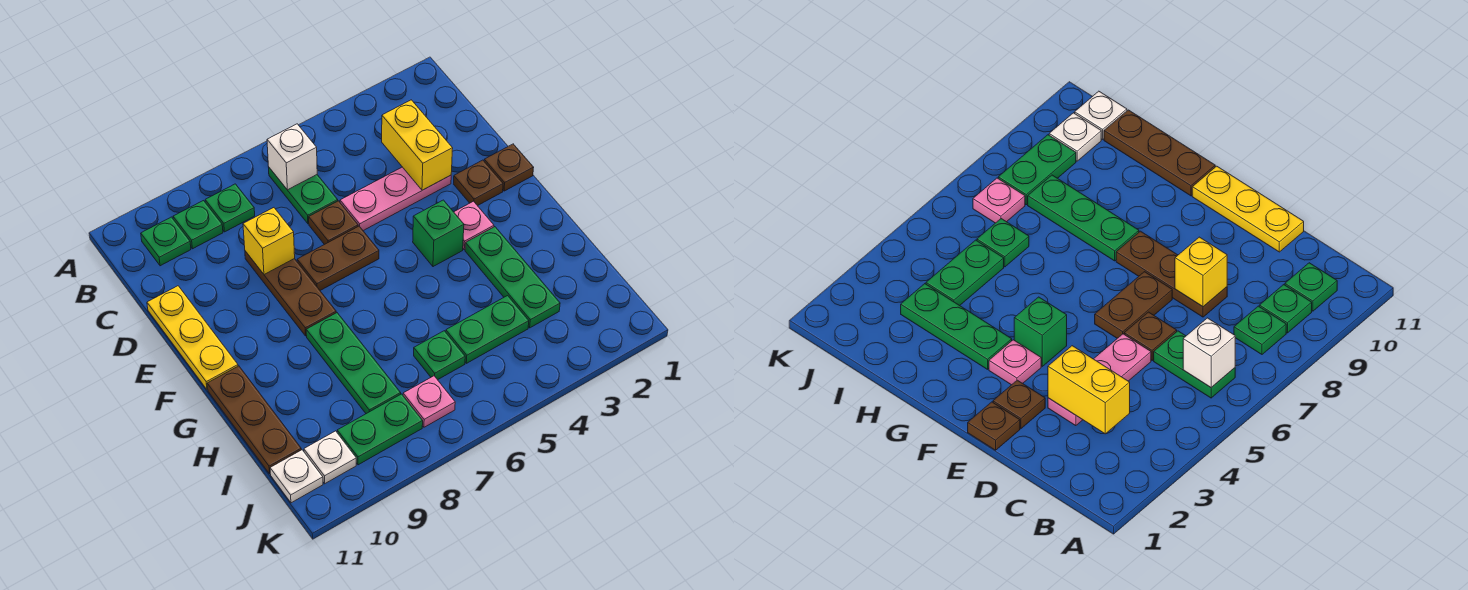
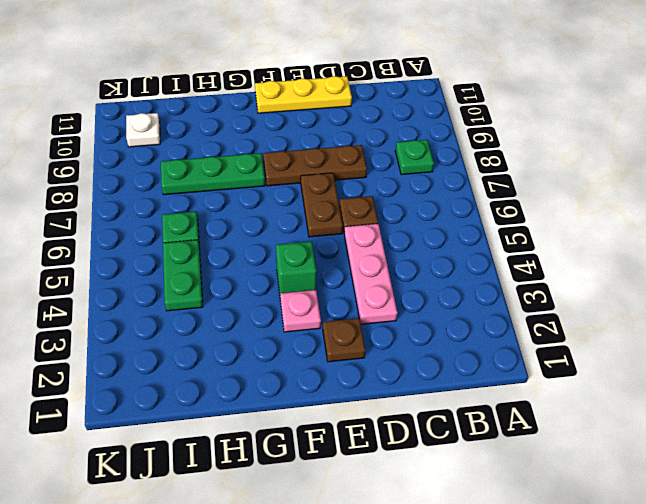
none -> green plate B6:C6 level 1
none -> green plate B9 level 1
none -> green plate B10 level 1

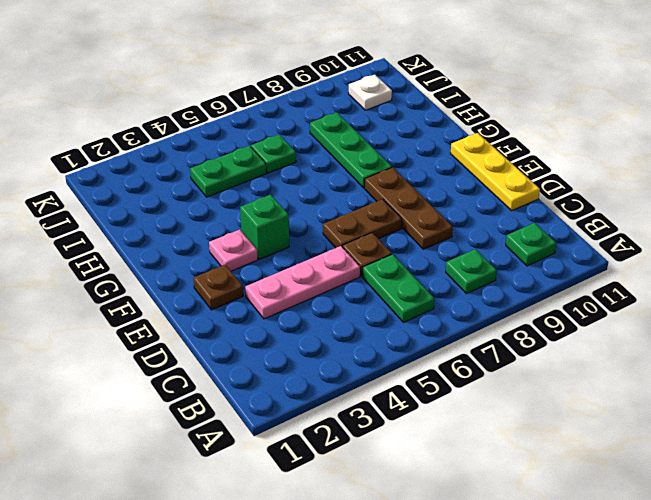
none -> green plate B9 level 1
none -> brown plate E1 level 1
none -> green plate G3:I3 level 1

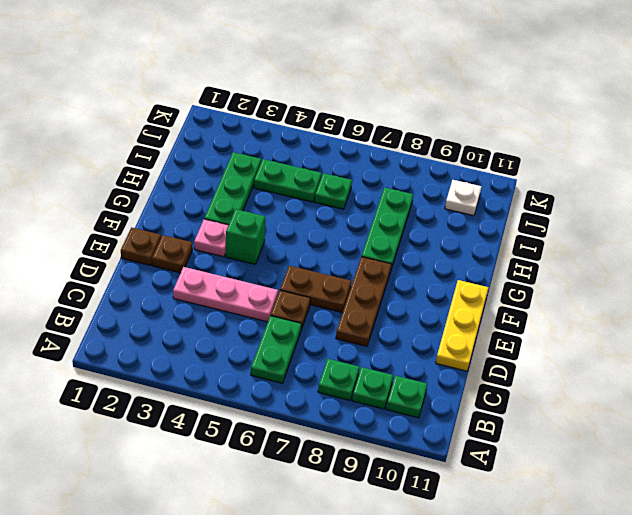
none -> brown plate G11:I11 level 1
none -> pink plate J7 level 1
none -> green plate J8:J9 level 1

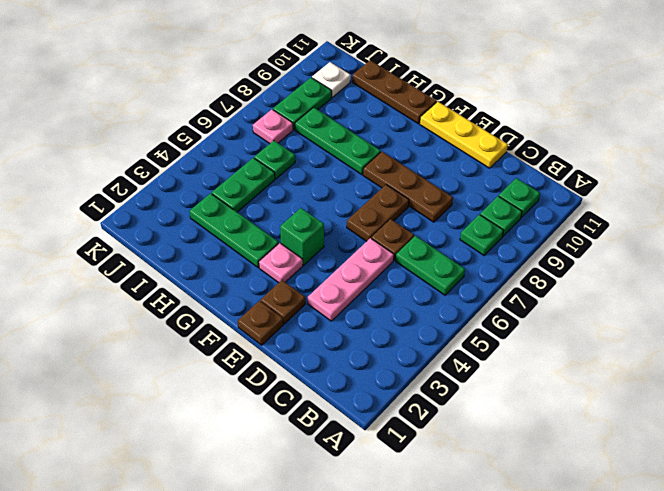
none -> white plate J11 level 1
none -> white brick B6 level 2
none -> yellow brick C3:D3 level 2

